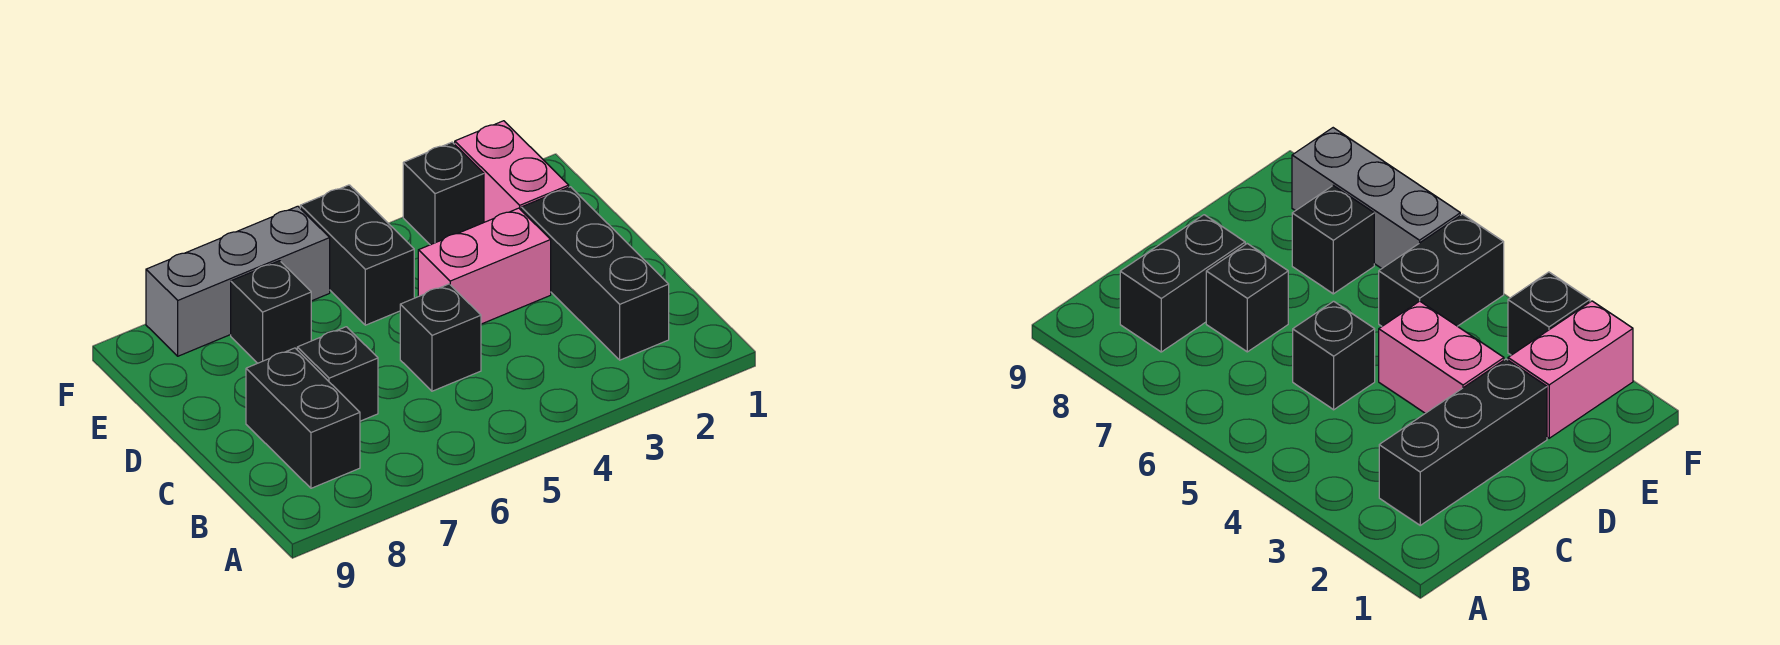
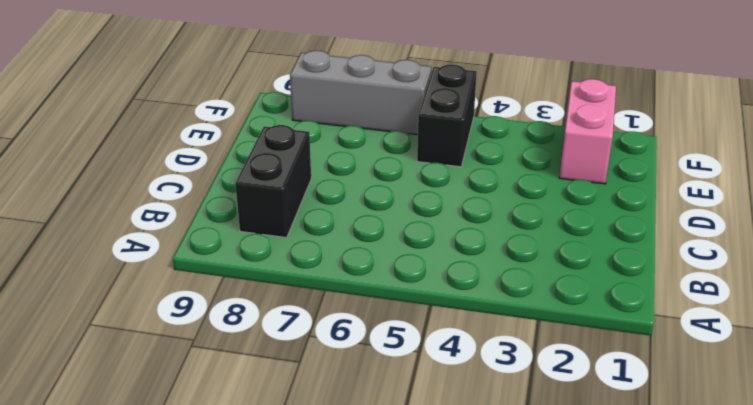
none -> black brick B2:D2 level 1
none -> black brick C5 level 1

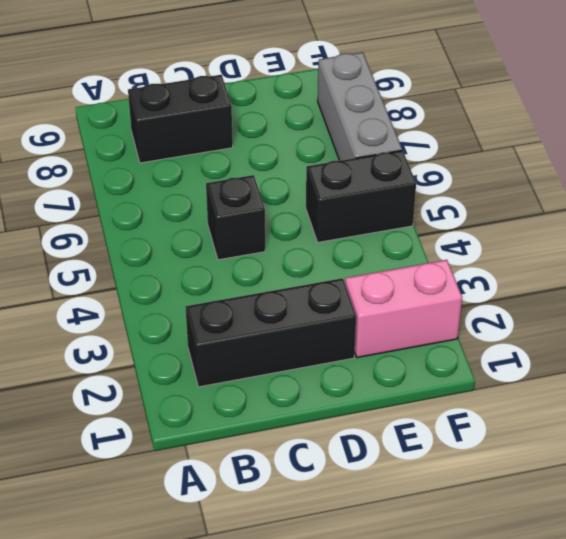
none -> black brick C7 level 1
none -> pink brick D3:D4 level 1

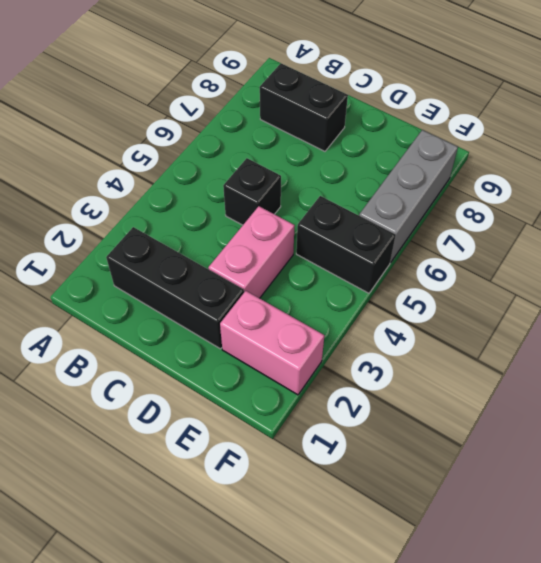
none -> black brick C7 level 1
none -> black brick E7 level 1

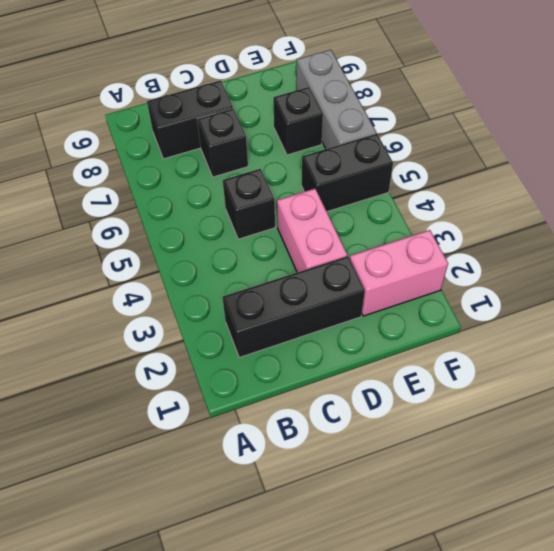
none -> black brick F3 level 1

